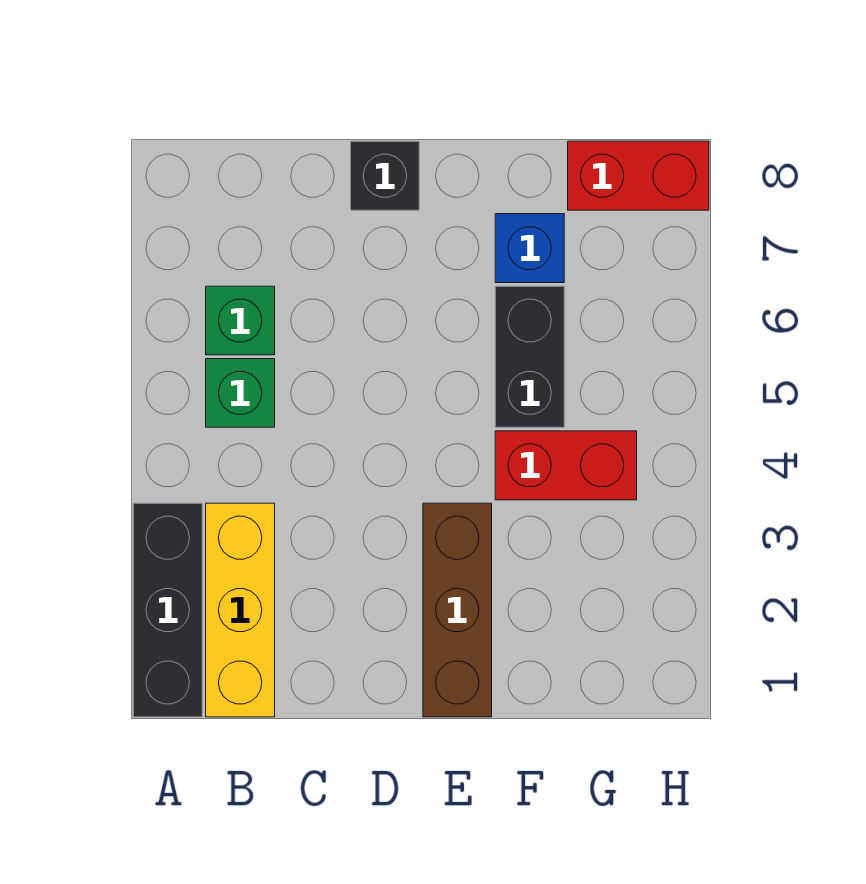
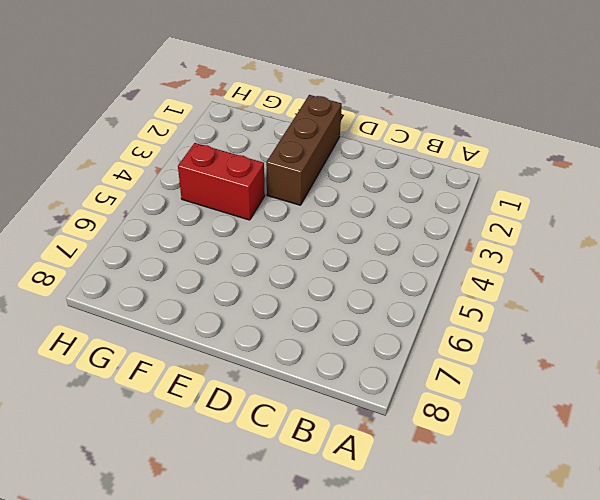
none -> black brick A1:A3 level 1
none -> yellow brick B1:B3 level 1

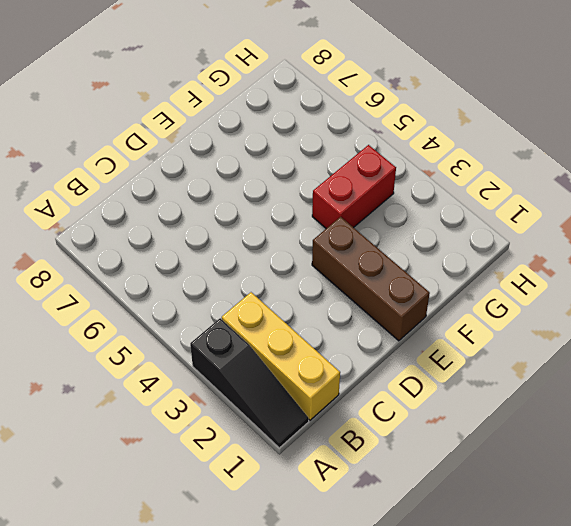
black slope A1:A3 level 1 top 3 -> black brick A1:A3 level 1
none -> green brick B5 level 1
none -> green brick B6 level 1

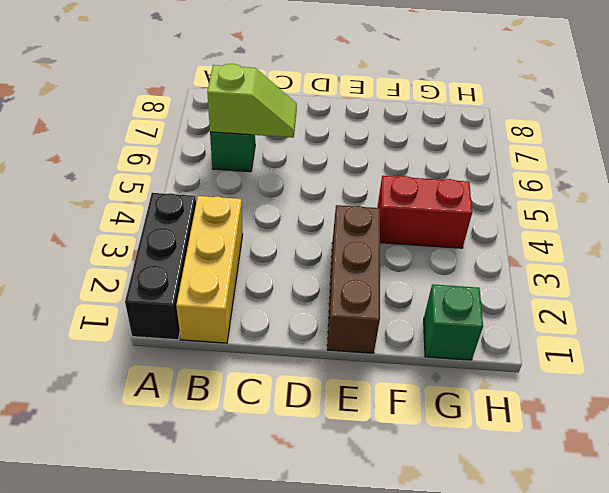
lime slope B6:C6 level 2 top B -> none
green brick G1 level 1 -> green brick B5 level 1
none -> black brick D8 level 1
none -> black brick F5:F6 level 1

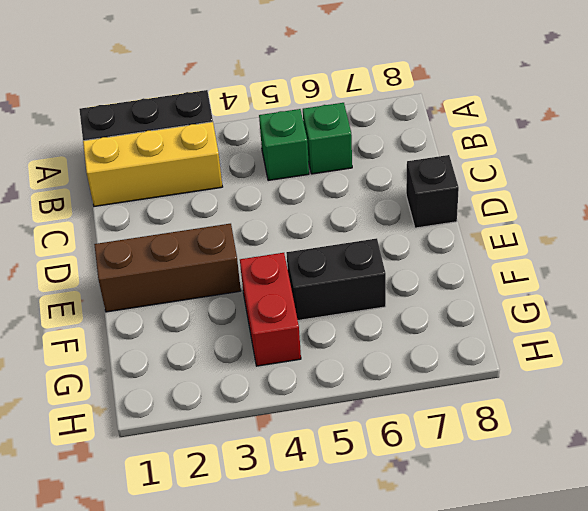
none -> blue brick F7 level 1
none -> red brick G8:H8 level 1

